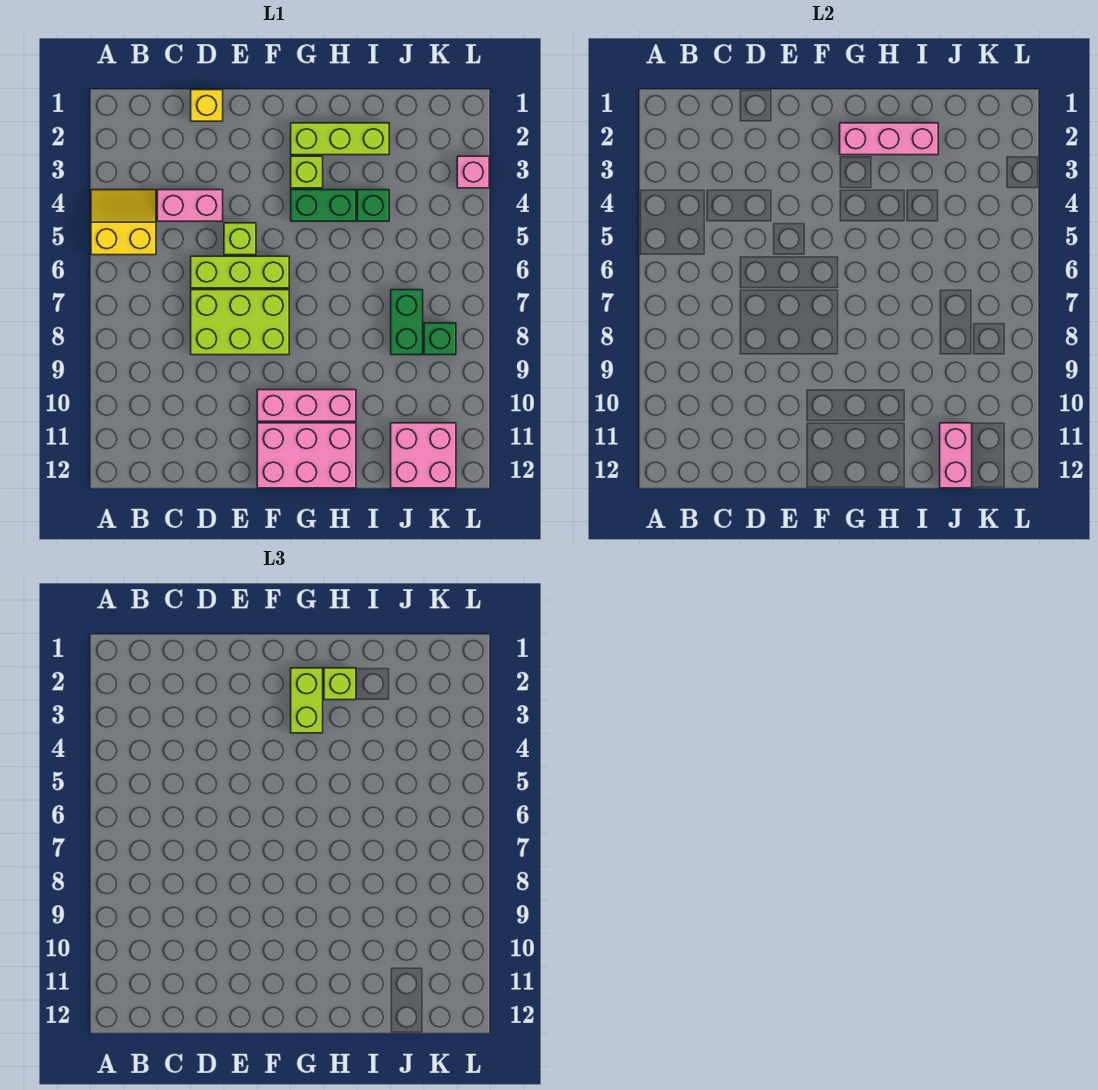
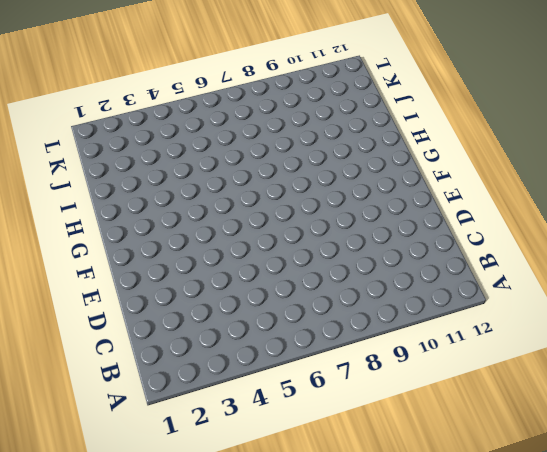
none -> yellow slope A4:B5 level 1 top 5
none -> pink brick C4:D4 level 1
none -> yellow brick D1 level 1

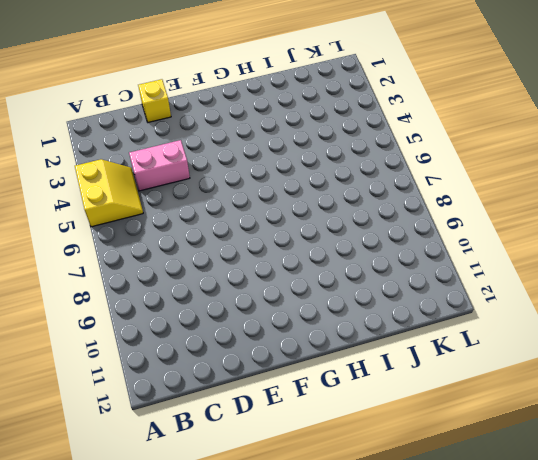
yellow slope A4:B5 level 1 top A -> yellow slope A4:B5 level 1 top 5
none -> lime brick D6:F6 level 1
none -> lime brick D7:F8 level 1
none -> lime brick E5 level 1

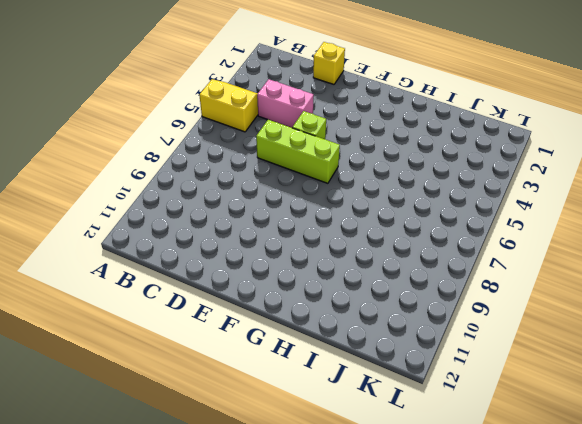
none -> lime brick D7:F8 level 1
none -> pink brick F10:H10 level 1
none -> pink brick F11:H12 level 1

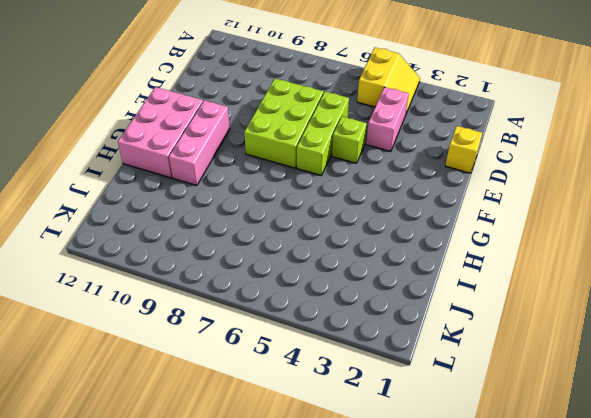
none -> lime brick G2:I2 level 1
none -> lime brick G3 level 1
none -> green brick G4:H4 level 1

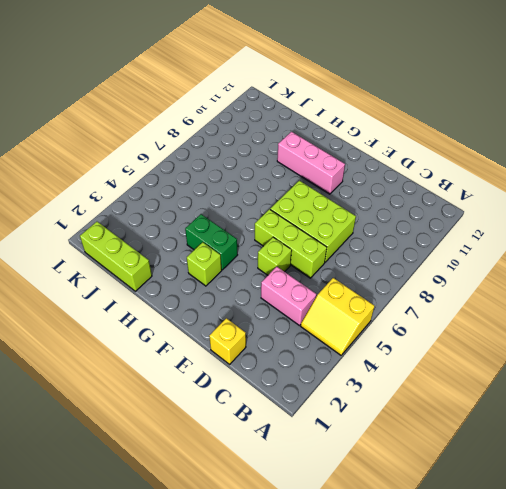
lime brick I1:K1 level 1 -> lime brick G2:I2 level 1
none -> pink brick F11:H12 level 1
none -> green brick I4 level 1
none -> green brick J7:J8 level 1

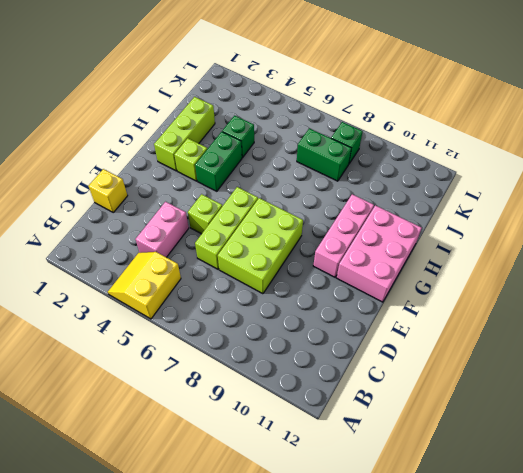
none -> pink brick J11:K12 level 1
none -> pink brick L3 level 1
none -> pink brick G2:I2 level 2

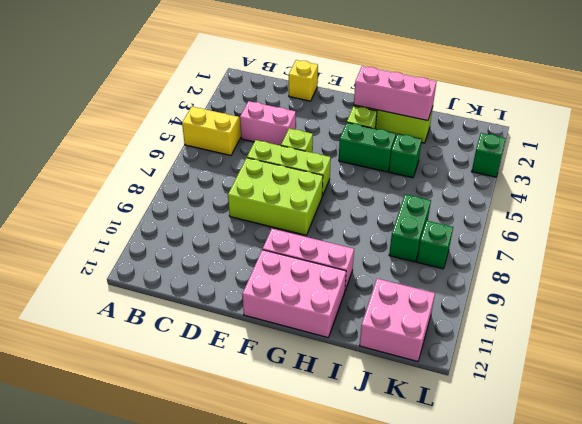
green brick L3 level 1 -> pink brick L3 level 1
none -> pink brick J11:J12 level 2
none -> lime brick G2:G3 level 3
none -> lime brick H2 level 3

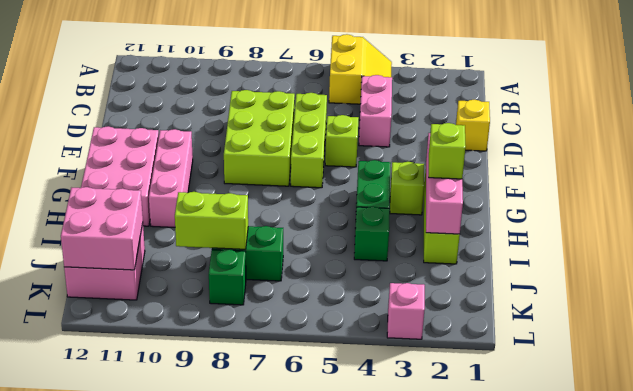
lime brick J8:J9 level 2 -> lime brick G2:G3 level 3
pink brick J11:K12 level 2 -> pink brick J11:J12 level 2

